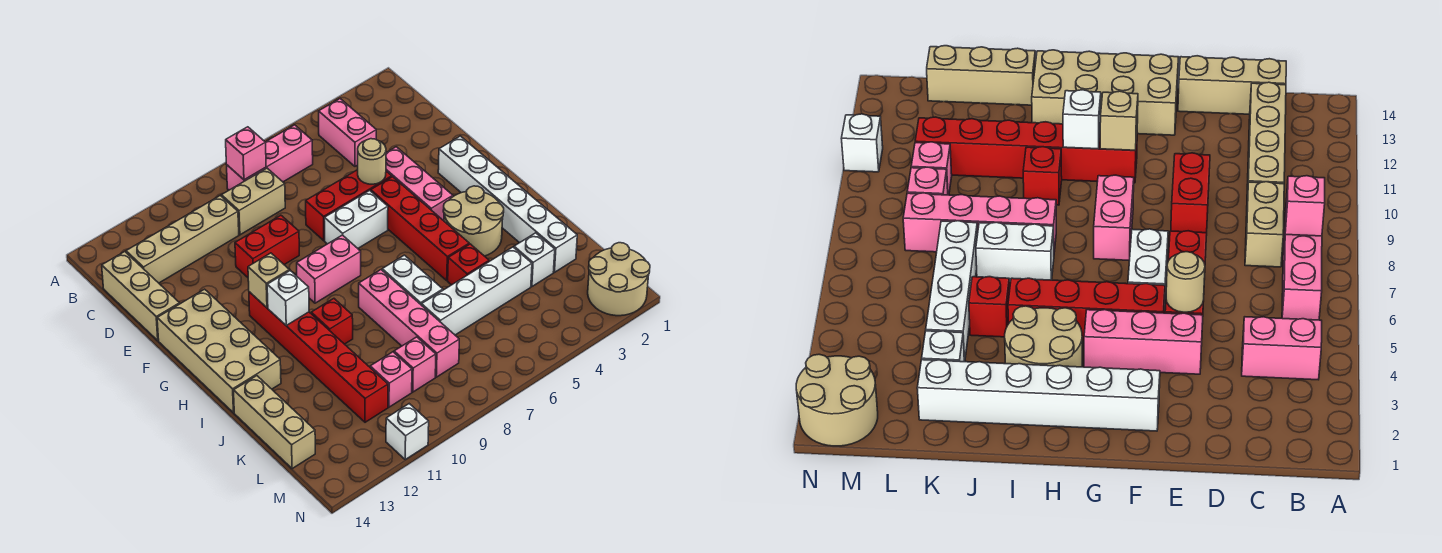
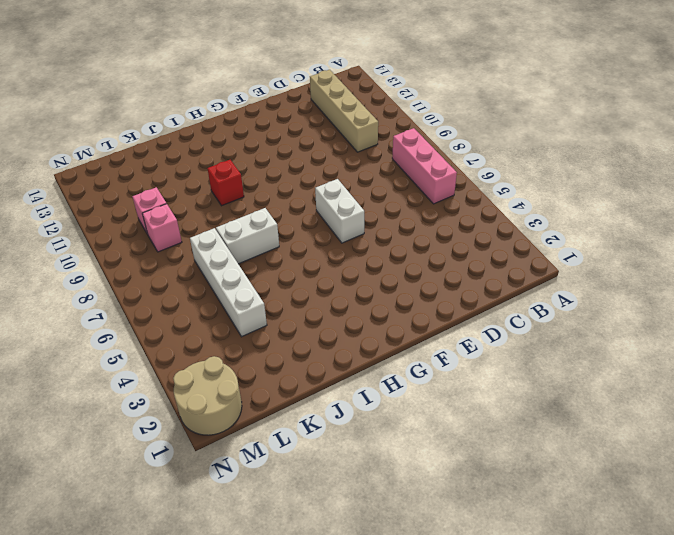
none -> pink brick B4:C4 level 1
none -> tan brick C8:C9 level 1
none -> tan brick C14:E14 level 1
none -> pink brick E4:G4 level 1

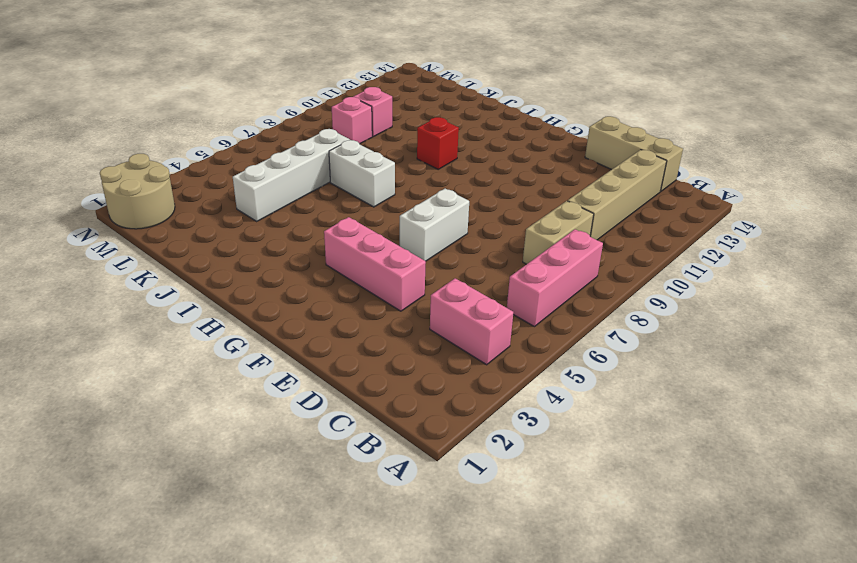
none -> red brick E5:E7 level 1
none -> red brick E9:E10 level 1
none -> white brick F2:K2 level 1
none -> red brick F5:I5 level 1

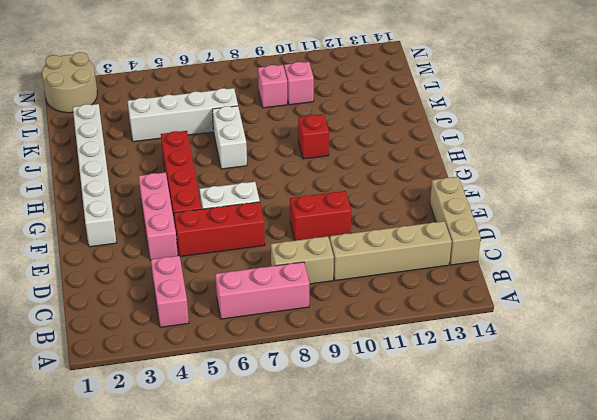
none -> tan brick F13:I14 level 1
none -> pink brick G8:G9 level 1
none -> red brick G11:L11 level 1
none -> tan round brick H3:I4 level 1

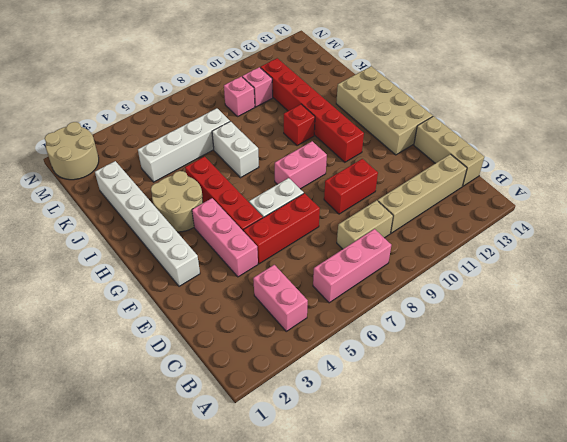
none -> pink brick I8:L8 level 1
none -> red brick J5 level 1
none -> tan brick J14:L14 level 1
none -> white brick K3 level 1

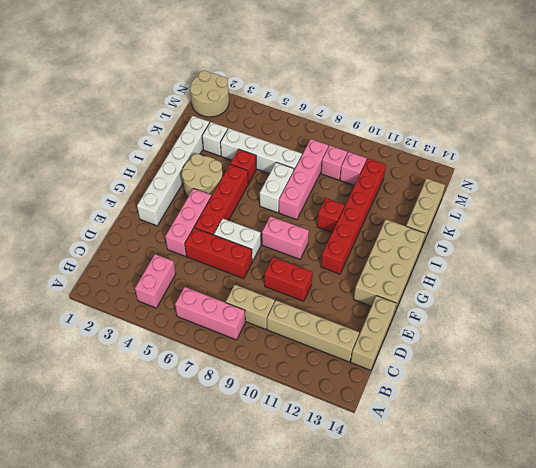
none -> white brick N11 level 1
none -> pink brick B8 level 2
none -> tan round brick E5 level 2
none -> tan brick G11 level 2

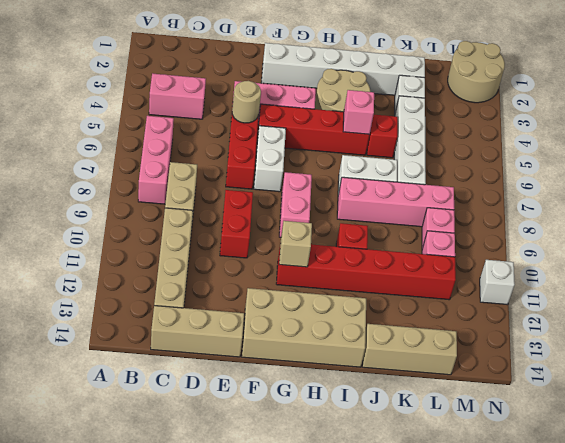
pink brick I5 level 2 -> pink brick B8 level 2
none -> white brick H11 level 2

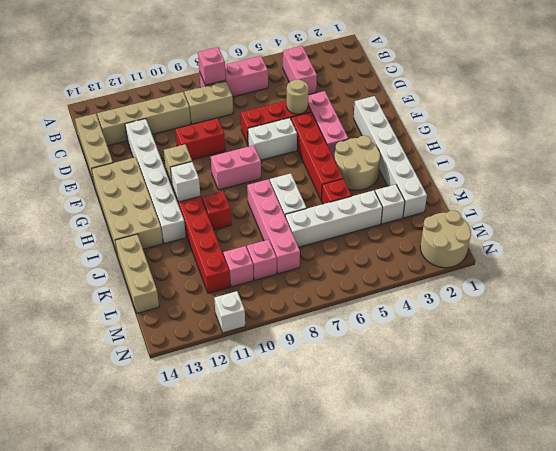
white brick D12:I12 level 1 -> none

